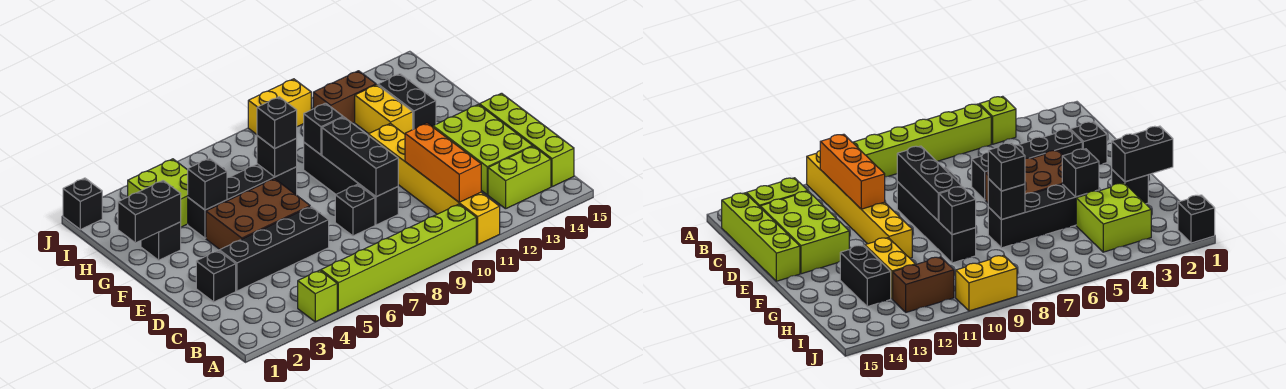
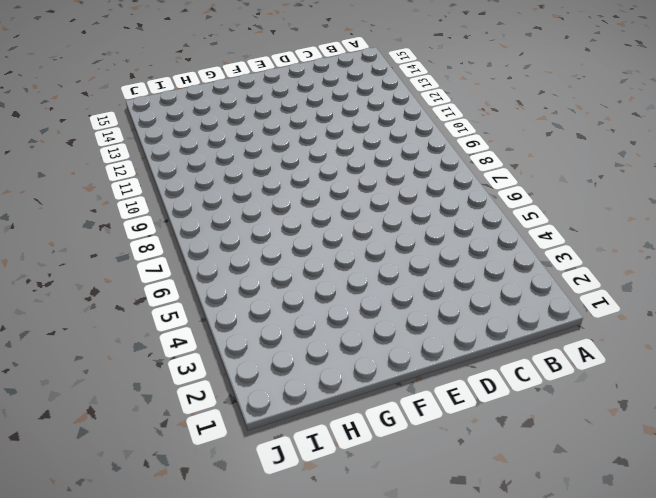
none -> lime brick A4 level 1
none -> lime brick A5:A10 level 1
none -> yellow brick A11:F11 level 1

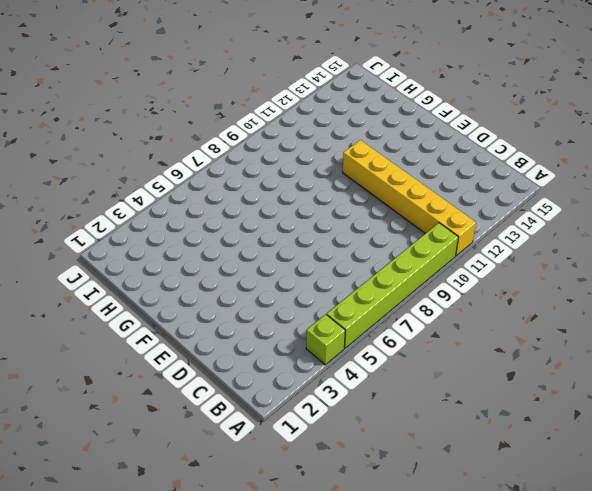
none -> lime brick B13:B14 level 1
none -> lime brick B15:E15 level 1
none -> lime brick C13:E14 level 1

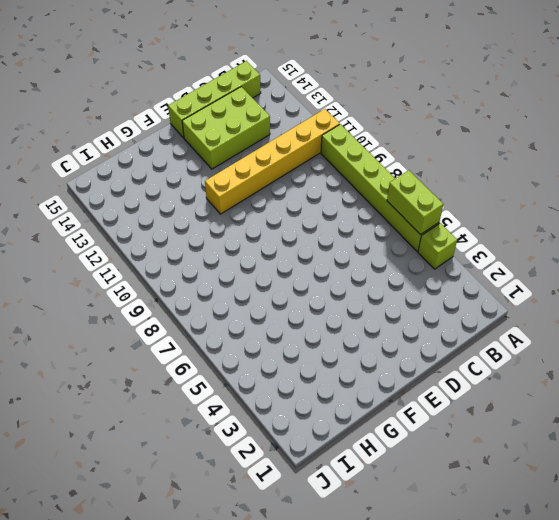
lime brick A5:A6 level 2 -> lime brick B13:B14 level 1
none -> black brick D2 level 1
none -> black brick D3:D6 level 1
none -> black brick D8 level 1

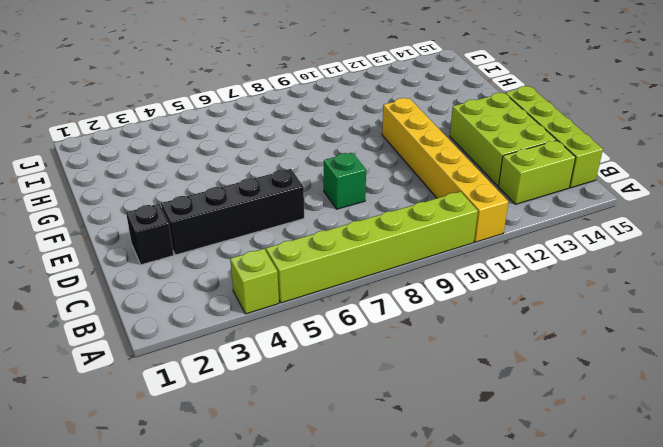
green brick D8 level 1 -> black brick D8 level 1
none -> black brick D9:G9 level 1
none -> brown brick E4:F6 level 1
none -> black brick G2 level 1

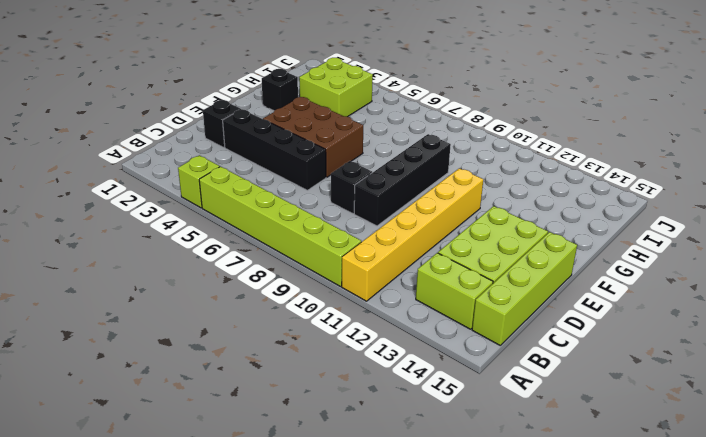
none -> black brick G4:G7 level 1
none -> yellow brick G12:H12 level 1
none -> black brick G13:H13 level 1

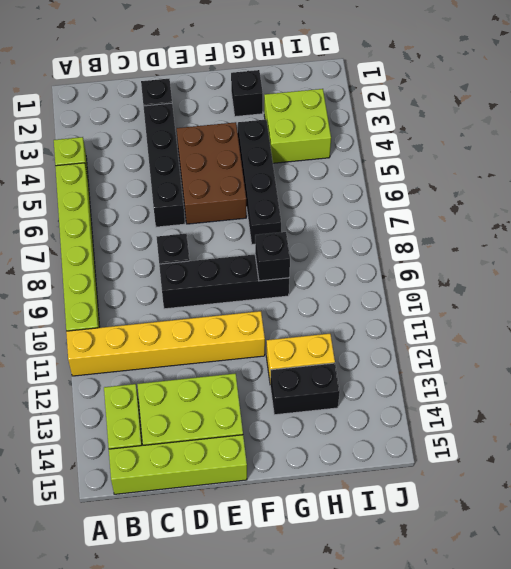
none -> brown brick I11:I12 level 1
none -> black brick J1 level 1
none -> yellow brick J9:J10 level 1

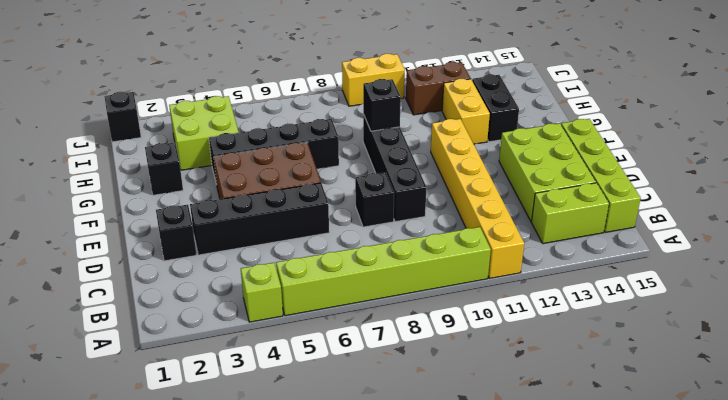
none -> orange brick B11:D11 level 2
none -> black brick D9:F9 level 2
none -> black brick G1:G2 level 2

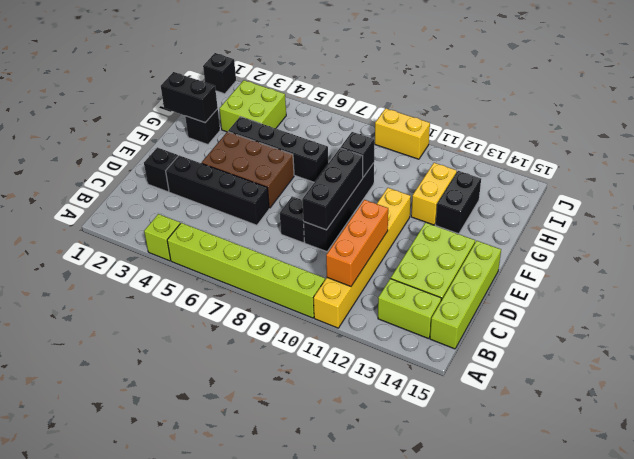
none -> brown brick I11:I12 level 1
none -> black brick G4 level 2
none -> black brick G7 level 2

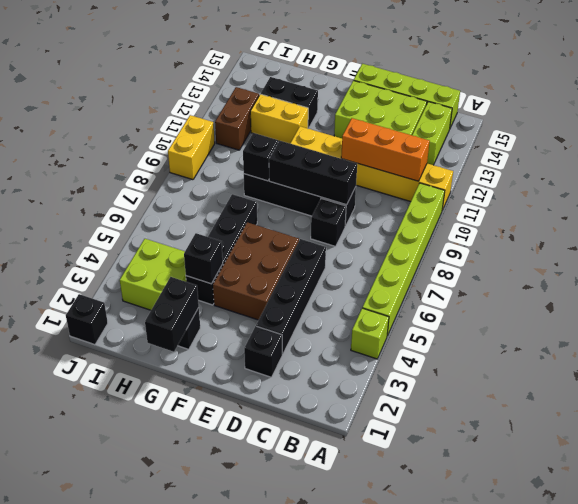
none -> black brick G7 level 2
none -> black brick G7 level 3

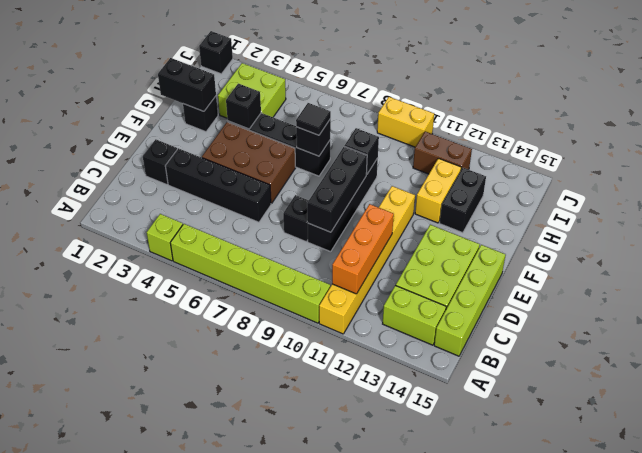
black tile G7 level 3 -> black brick G7 level 3

